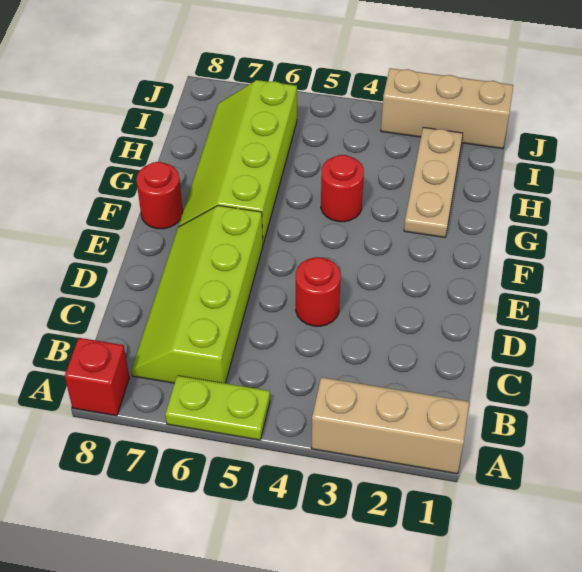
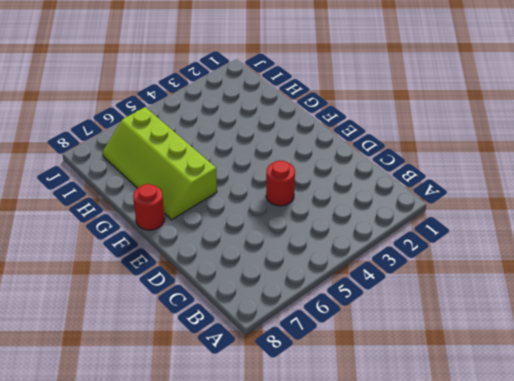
none -> tan brick A1:A3 level 1
none -> lime plate A5:A6 level 1

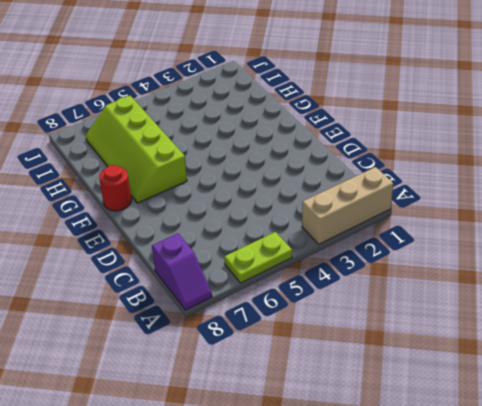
purple slope A8:B8 level 1 top B -> red brick A8 level 1
none -> lime slope B6:E7 level 1 top 6
none -> red round brick D4 level 1

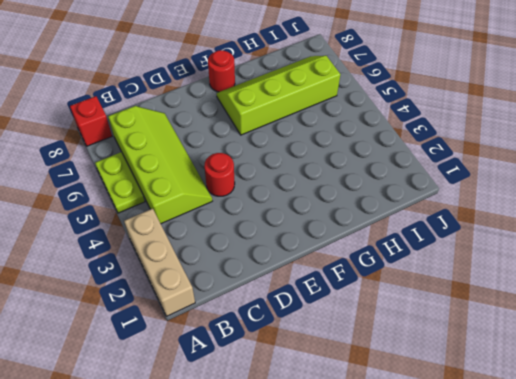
lime slope B4:C7 level 1 top B -> lime slope B6:E7 level 1 top 6
none -> tan plate G2:I2 level 1
none -> red round brick G4 level 1

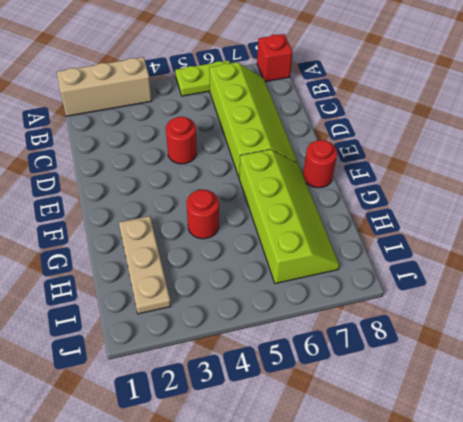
none -> tan brick J1:J3 level 1

